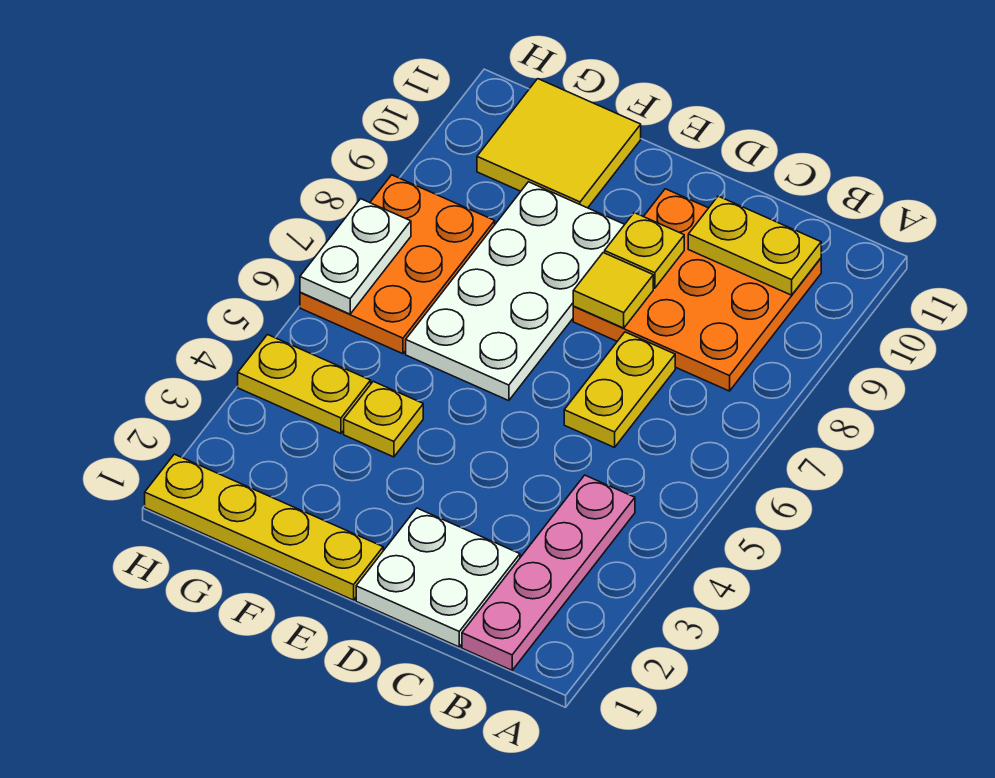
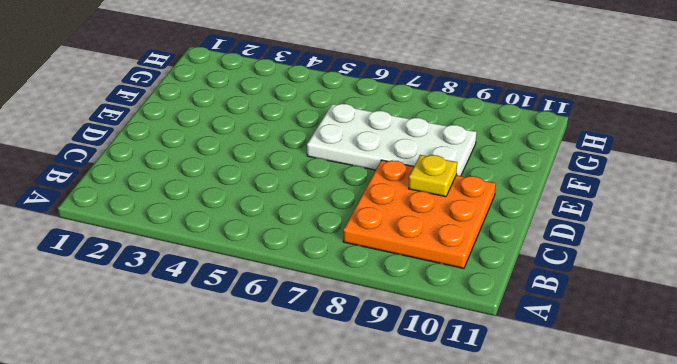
none -> pink plate B1:B4 level 1
none -> white plate C1:D2 level 1
none -> yellow plate C6:C7 level 1

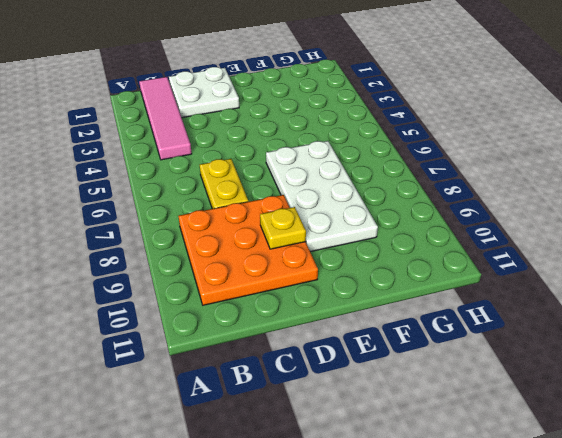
pink tile B1:B4 level 1 -> pink plate B1:B4 level 1
none -> yellow plate E1:H1 level 1
none -> yellow plate F4 level 1
none -> yellow tile F10:G11 level 1

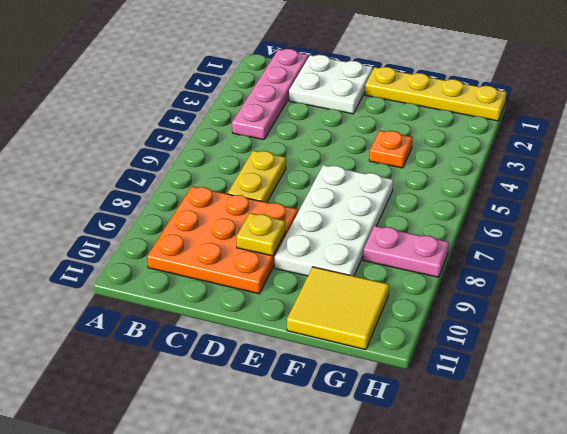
orange plate F4 level 1 -> yellow plate F4 level 1
pink plate G8:H8 level 1 -> orange plate G6:H8 level 1
none -> yellow plate G4:H4 level 1
none -> yellow plate B10:C10 level 2
none -> yellow tile D8 level 2

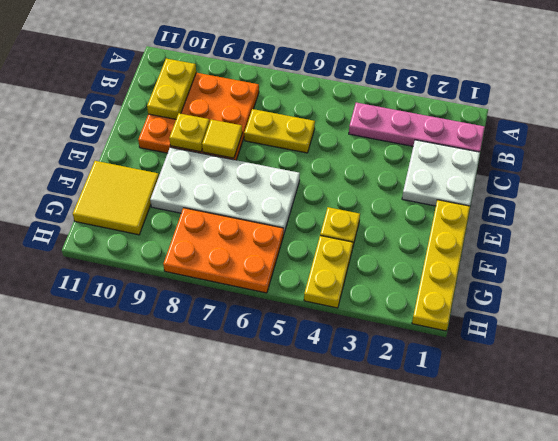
none -> white plate H6:H7 level 2

